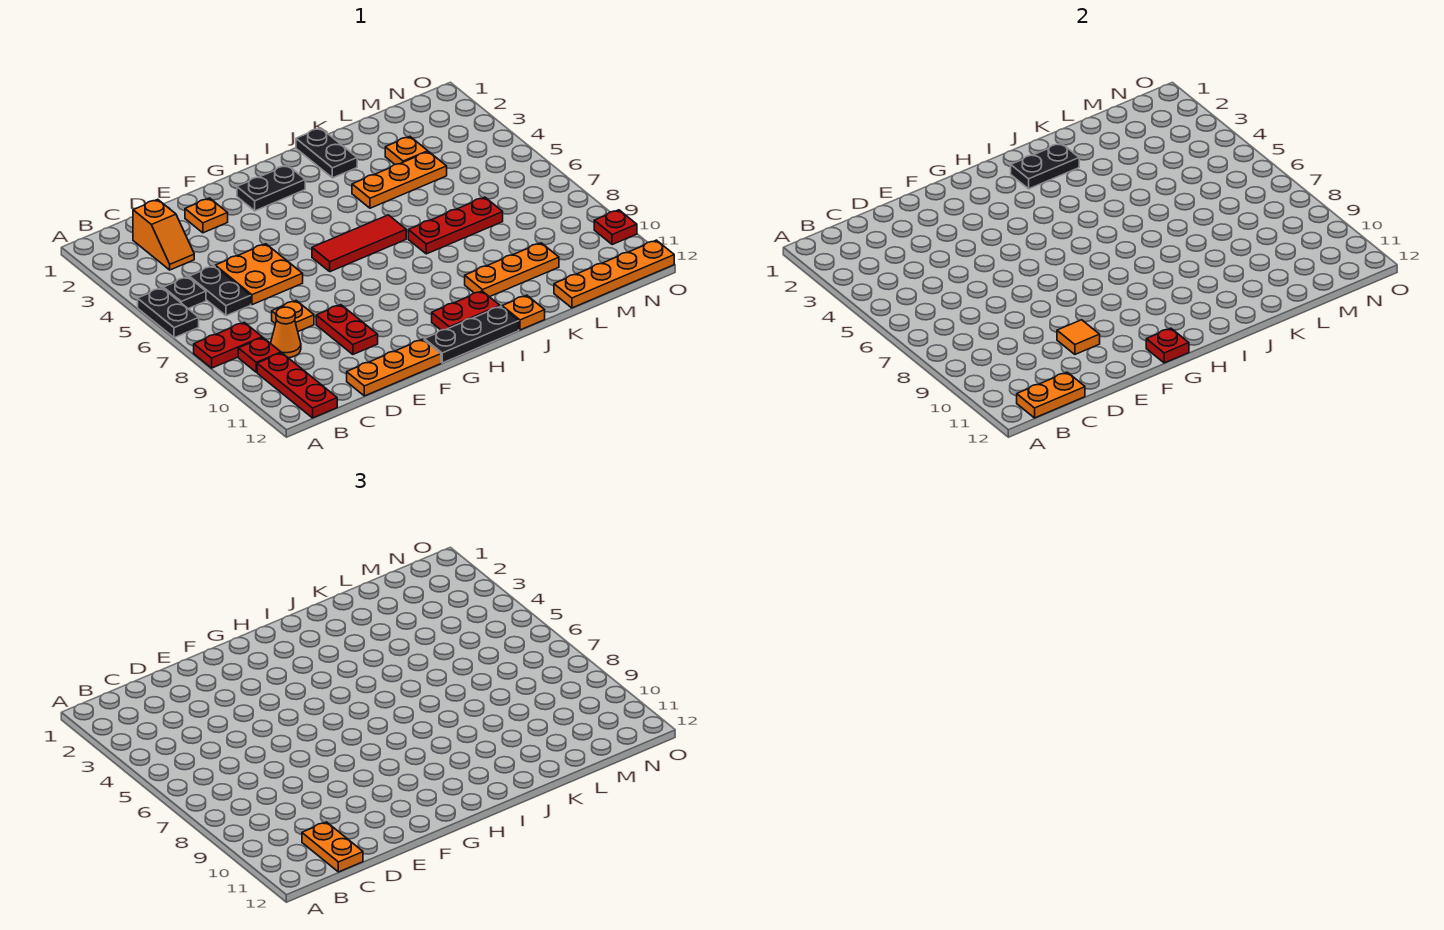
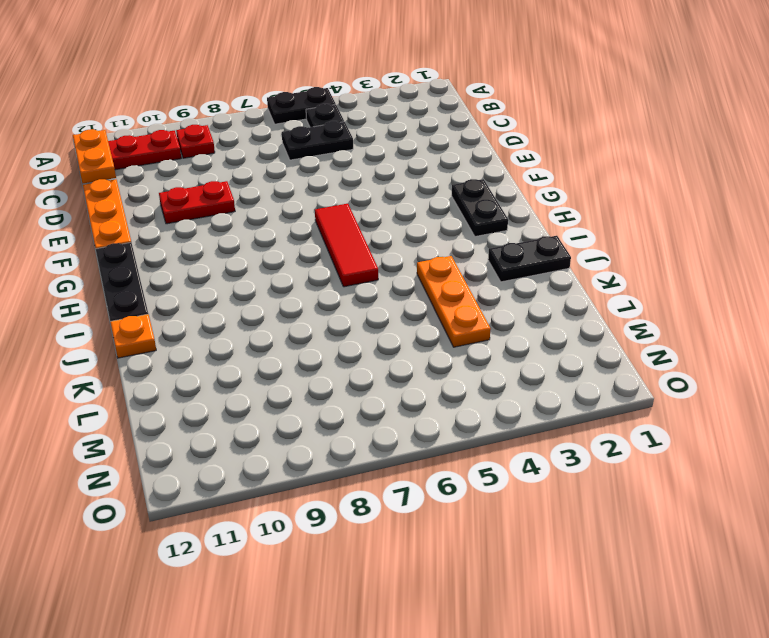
none -> red plate A8:B8 level 1
none -> orange slope C2:C3 level 1 top 2
none -> orange cone C9 level 1
none -> orange plate D5:E6 level 1

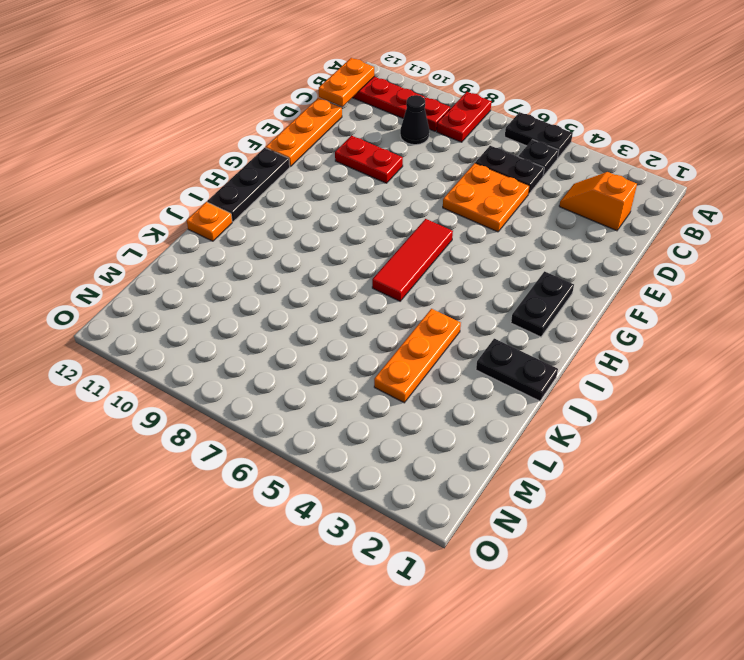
black cone C9 level 1 -> orange cone C9 level 1
none -> orange plate D8 level 1
none -> orange plate E2 level 1
none -> red plate H11:I11 level 1
none -> red plate J7:L7 level 1

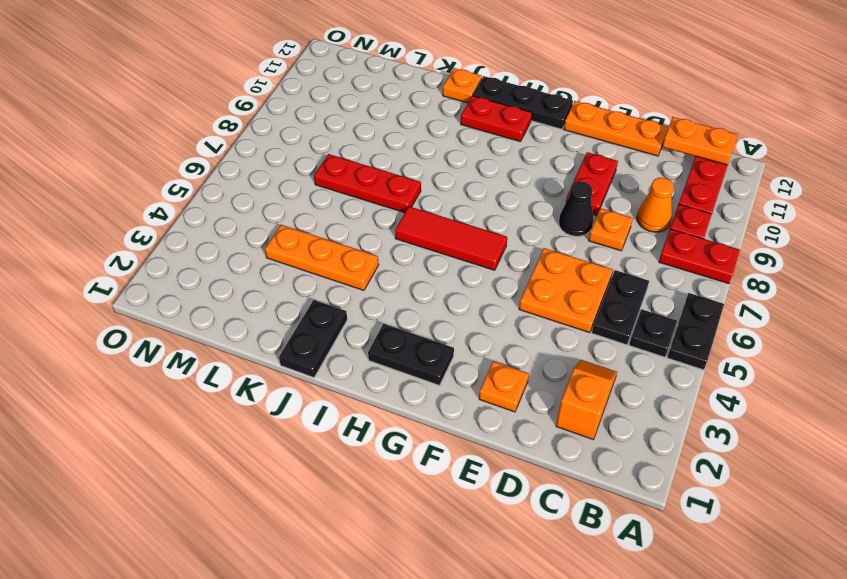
black cone E8 level 1 -> none
none -> orange plate J10:L10 level 1
none -> orange plate L3 level 1
none -> orange plate L12:O12 level 1
none -> red plate O10 level 1

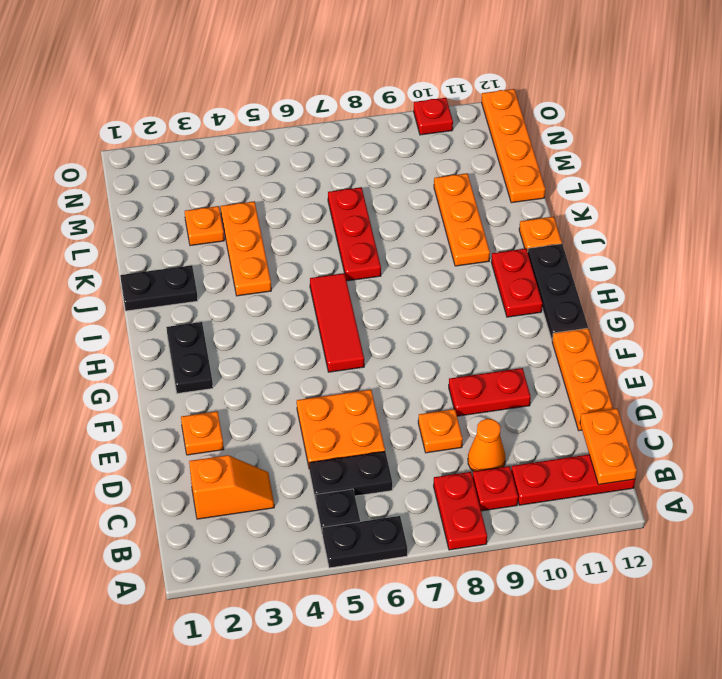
none -> orange tile E10 level 2
none -> red plate G12 level 2
none -> black plate I2:J2 level 2
none -> orange plate C11:C12 level 3

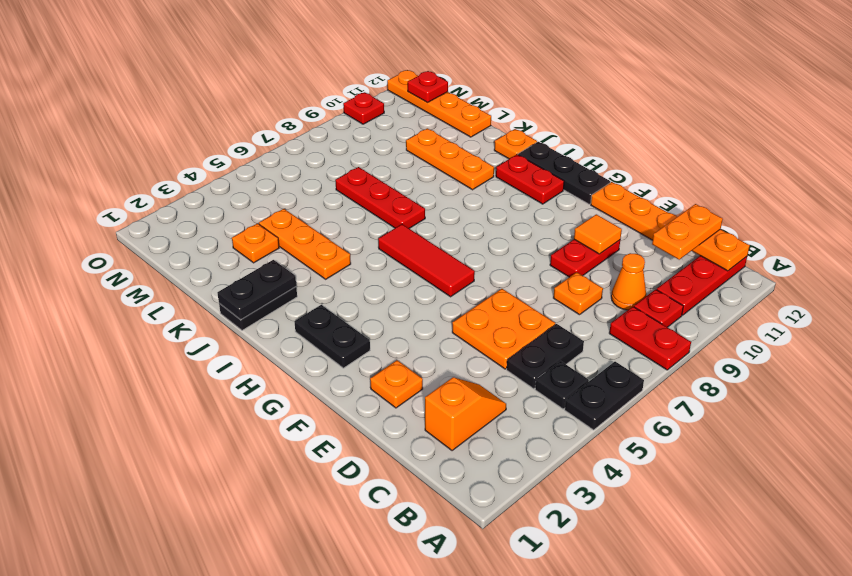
black plate J1:J2 level 2 -> black plate I2:J2 level 2
red plate N12 level 2 -> red plate G12 level 2

